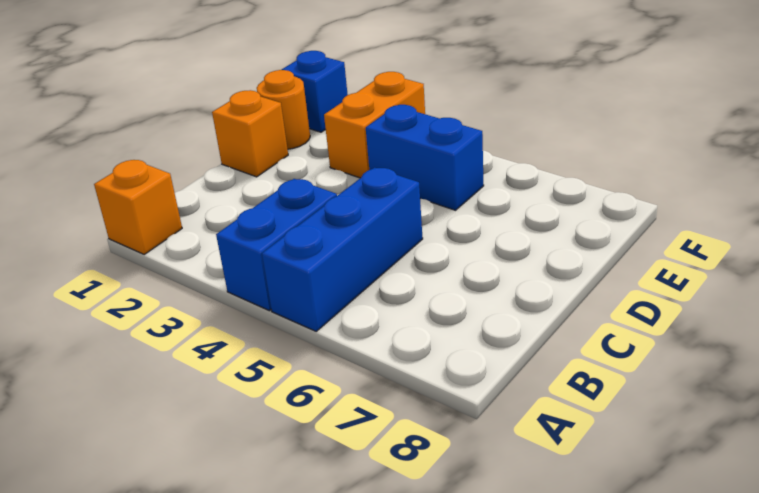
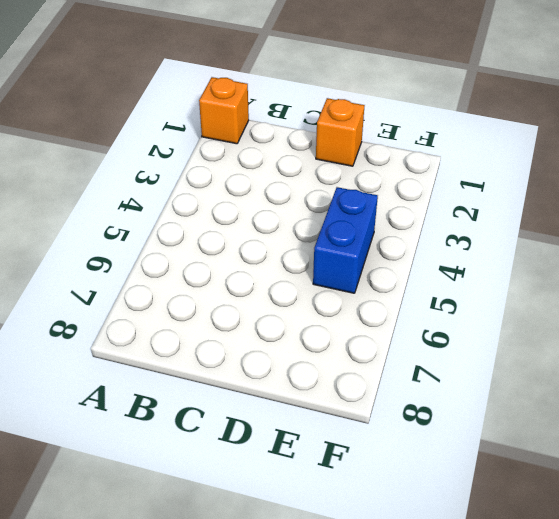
none -> blue brick A4:B4 level 1
none -> blue brick A5:C5 level 1

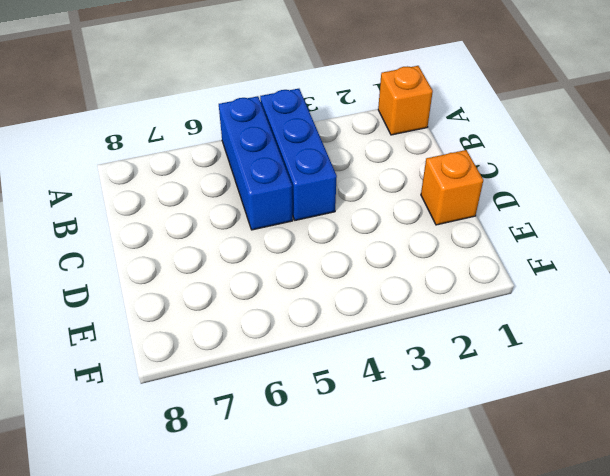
blue brick A4:C4 level 1 -> blue brick A4:B4 level 1
none -> orange round brick E1 level 1
none -> orange brick E3:F3 level 1

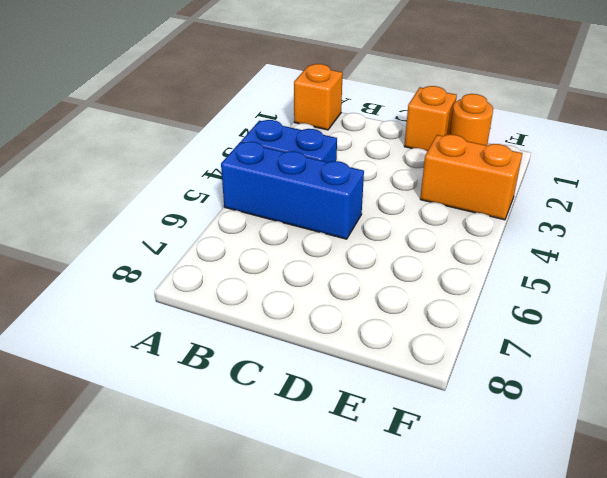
none -> blue brick E4:E5 level 1
none -> blue brick F1 level 1

